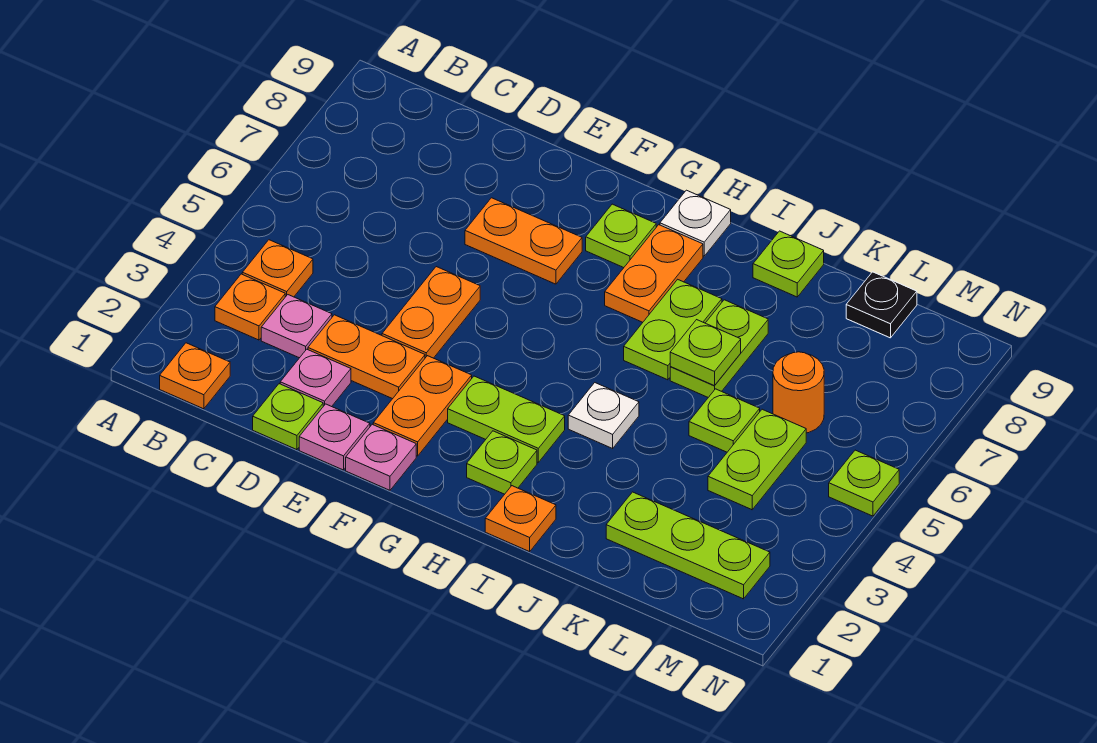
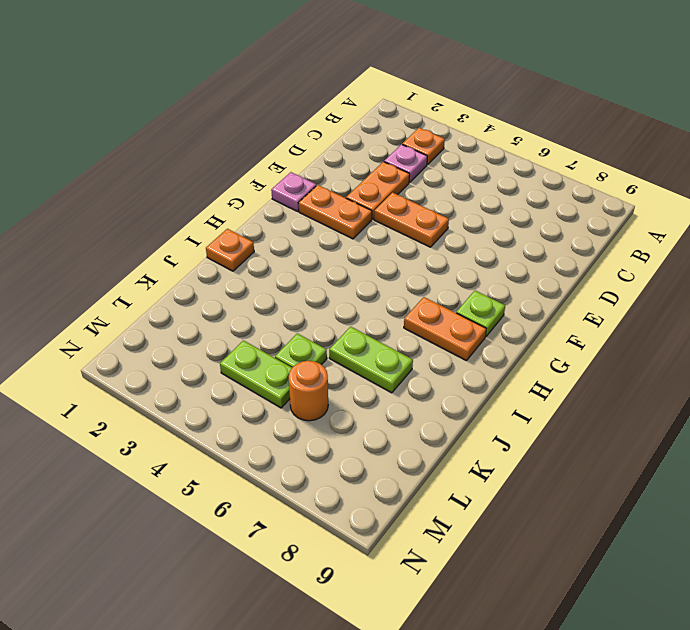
none -> orange plate B1 level 1
none -> orange plate B4 level 1
none -> lime plate D1 level 1

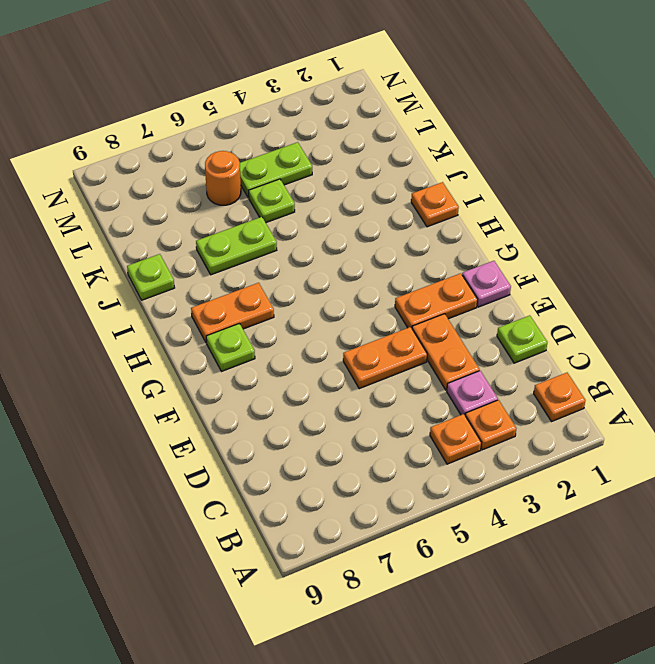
none -> pink plate D2 level 1
none -> pink plate E1 level 1
none -> orange plate E7:F7 level 1

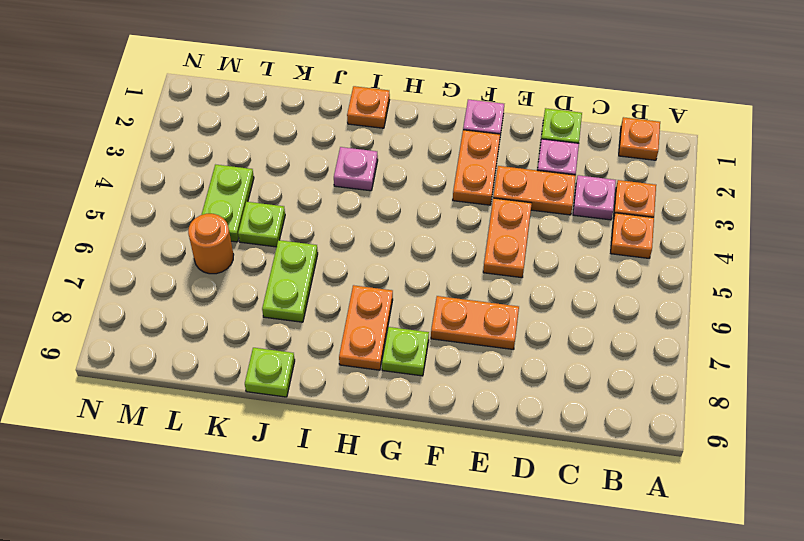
pink plate I3 level 1 -> pink plate E1 level 1
none -> lime plate G3:H3 level 1
none -> lime plate H2 level 1
none -> white plate H9 level 1

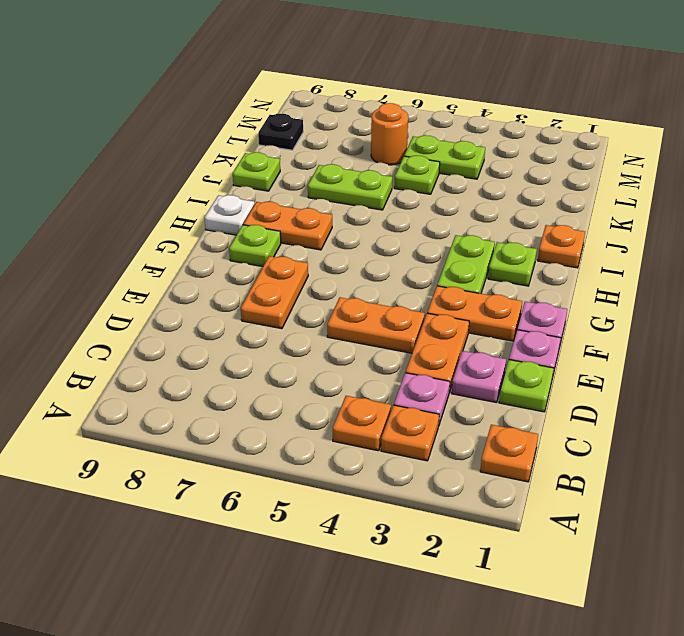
none -> white plate I4 level 1
none -> lime plate I6:I7 level 1
none -> lime plate K2:M2 level 1

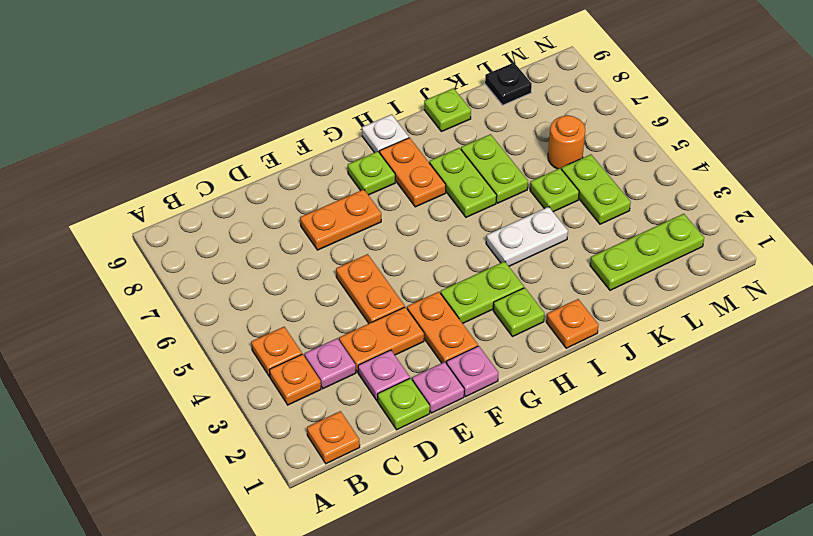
white plate I4:J4 level 1 -> white plate I4 level 1
none -> lime plate N5 level 1
none -> lime plate J6 level 2

